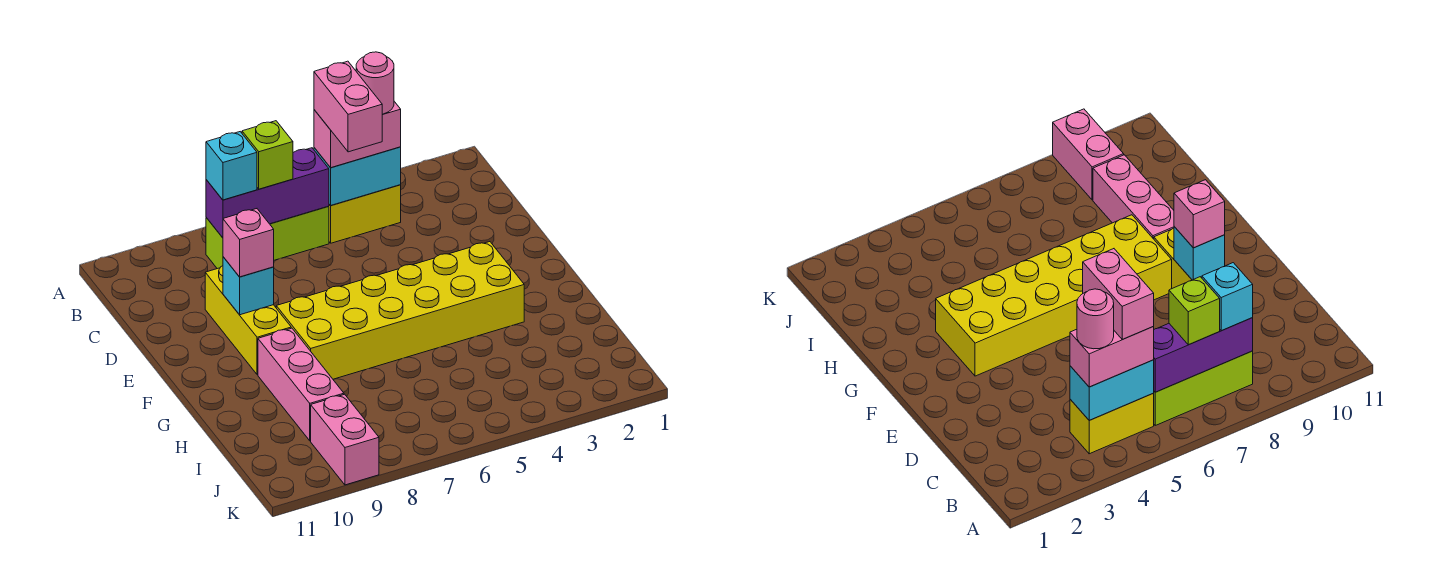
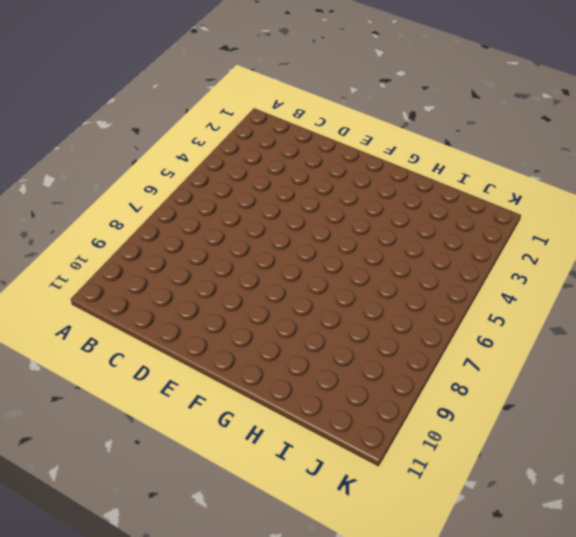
none -> yellow brick B4:B5 level 1
none -> lime brick B6:B8 level 1
none -> yellow brick D9:F9 level 1

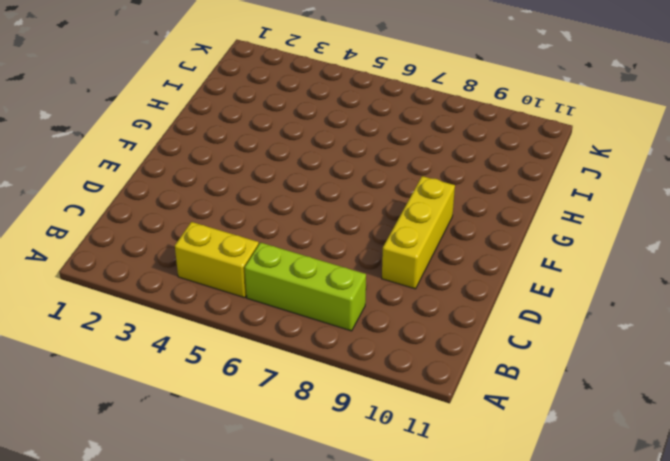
none -> yellow brick F3:G8 level 1
none -> pink brick G9:I9 level 1
none -> pink brick J9:K9 level 1

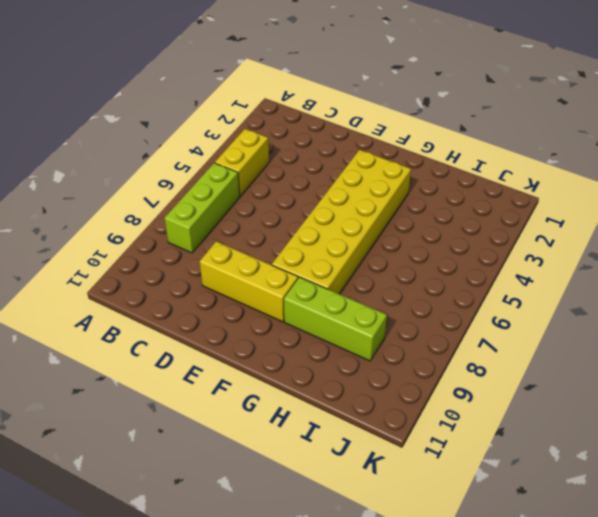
lime brick G9:I9 level 1 -> pink brick G9:I9 level 1
none -> pink brick J9:K9 level 1
none -> cyan brick B4:B5 level 2
none -> purple brick B6:B8 level 2

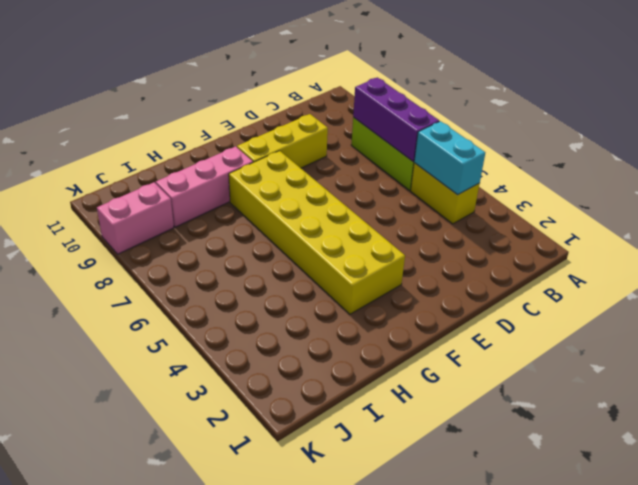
none -> cyan brick E9 level 2
none -> pink brick B4:B5 level 3
none -> lime brick B7 level 3

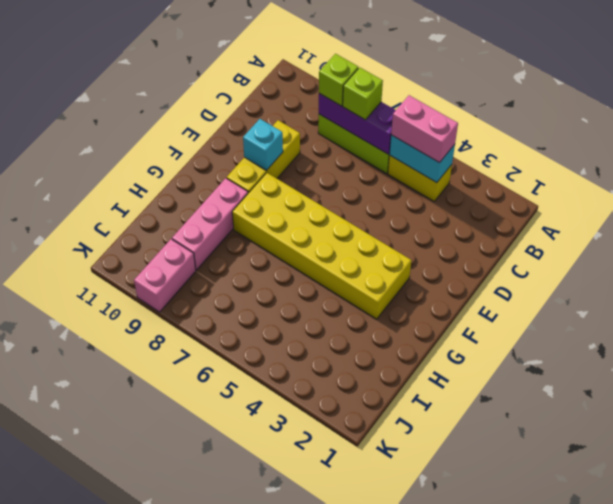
lime brick B8 level 3 -> cyan brick B8 level 3
none -> pink brick E9 level 3
none -> pink round brick B4 level 4
none -> pink brick B5:C5 level 4

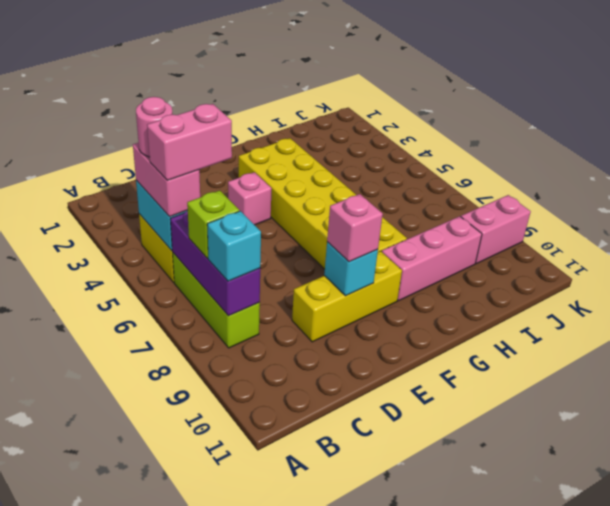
pink brick E4 level 1 -> none

